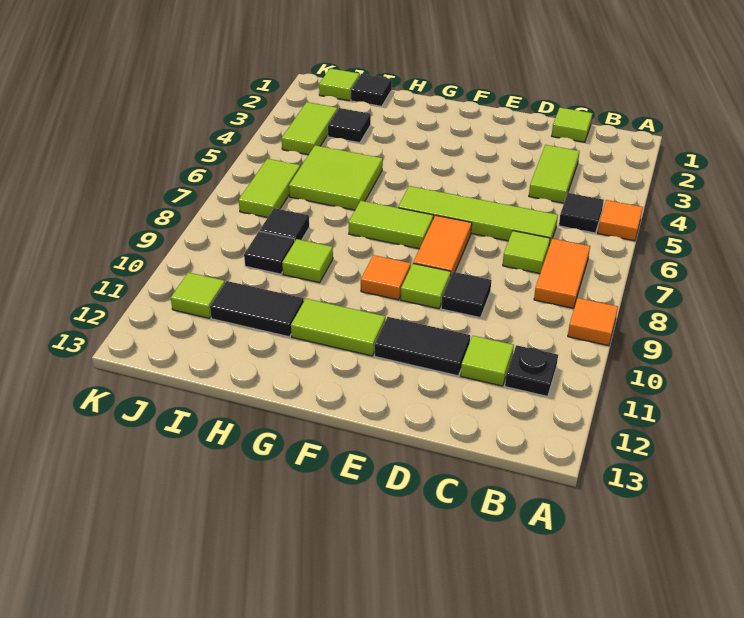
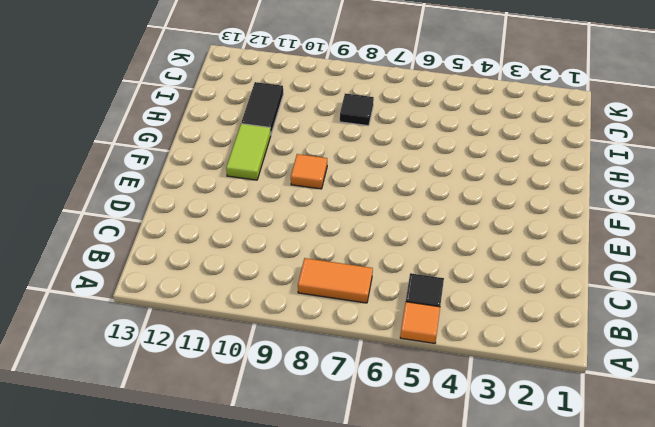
none -> orange tile A9 level 1
none -> black plate B11 level 1
none -> lime tile C1 level 1

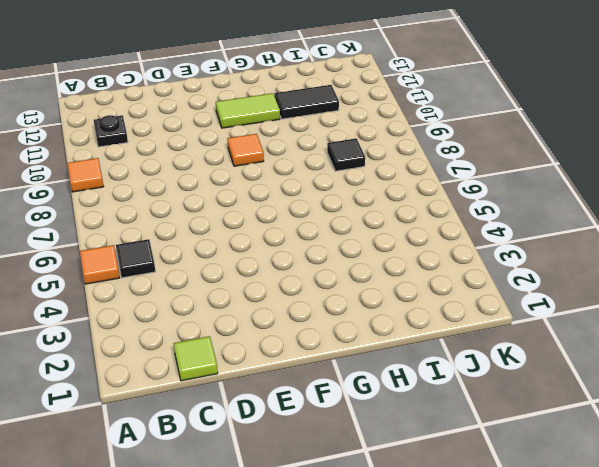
none -> orange tile B7:B8 level 1
none -> lime tile C3:C4 level 1
none -> lime tile C6:F6 level 1

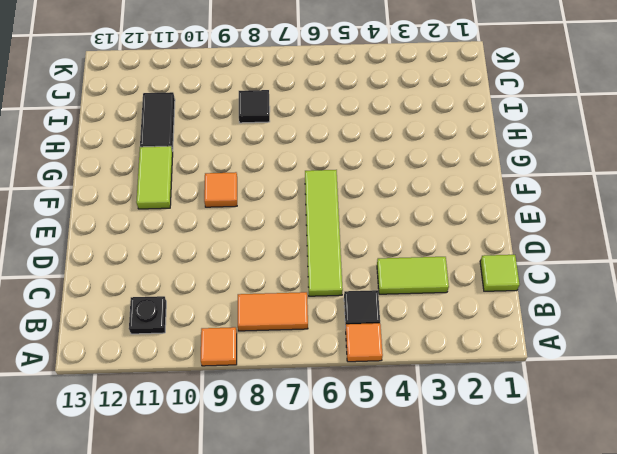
none -> lime tile C7 level 1
none -> lime tile C11 level 1
none -> black tile D9 level 1

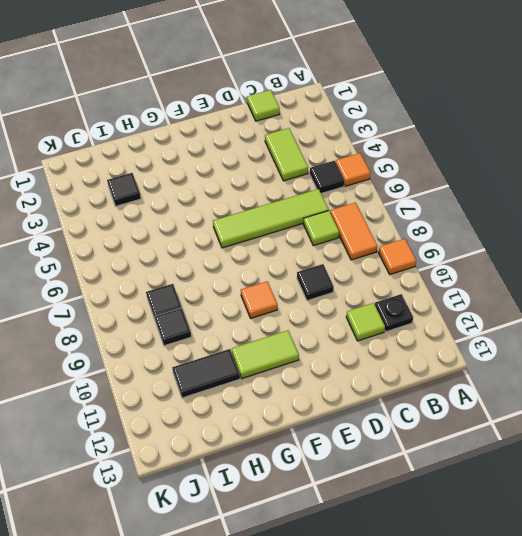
none -> black tile D11:E11 level 1
none -> orange tile E7:E8 level 1
none -> lime tile E9 level 1

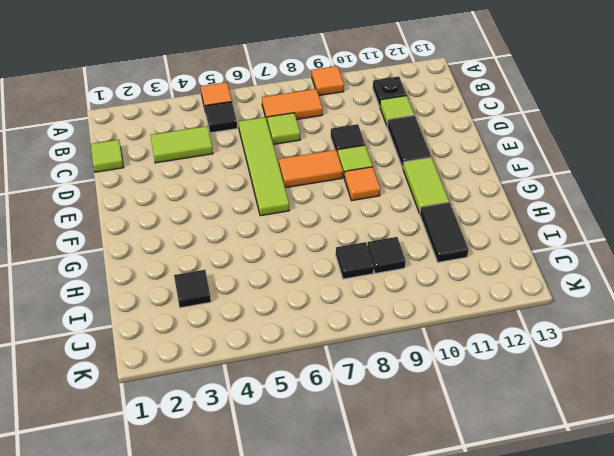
none -> lime tile F7:G7 level 1
none -> lime tile H5:I6 level 1
none -> lime tile H9 level 1

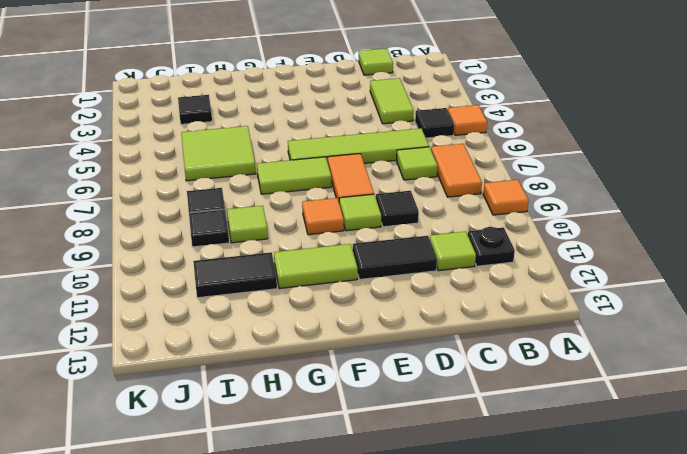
none -> black tile I1 level 1
none -> lime tile J1 level 1
none -> lime tile J3:J4 level 1

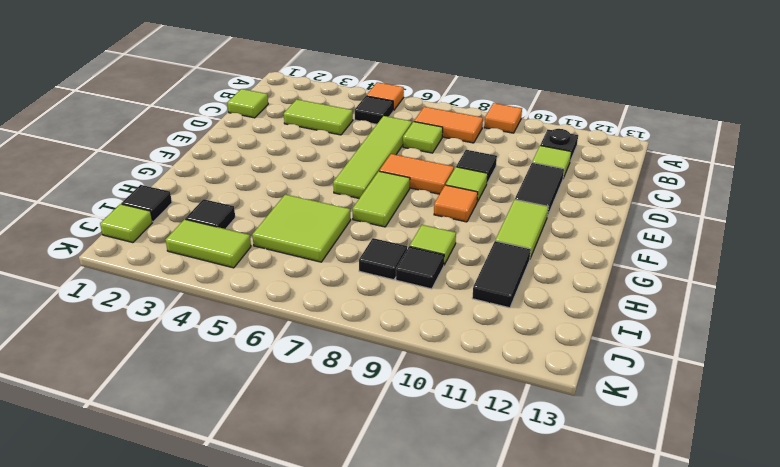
none -> lime tile J6:J7 level 1
none -> lime tile J11 level 1

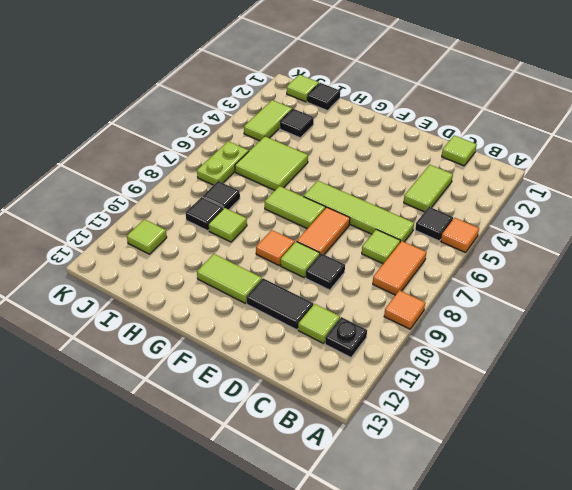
lime plate J6:J7 level 1 -> lime tile J6:J7 level 1
none -> black tile H11:I11 level 1

